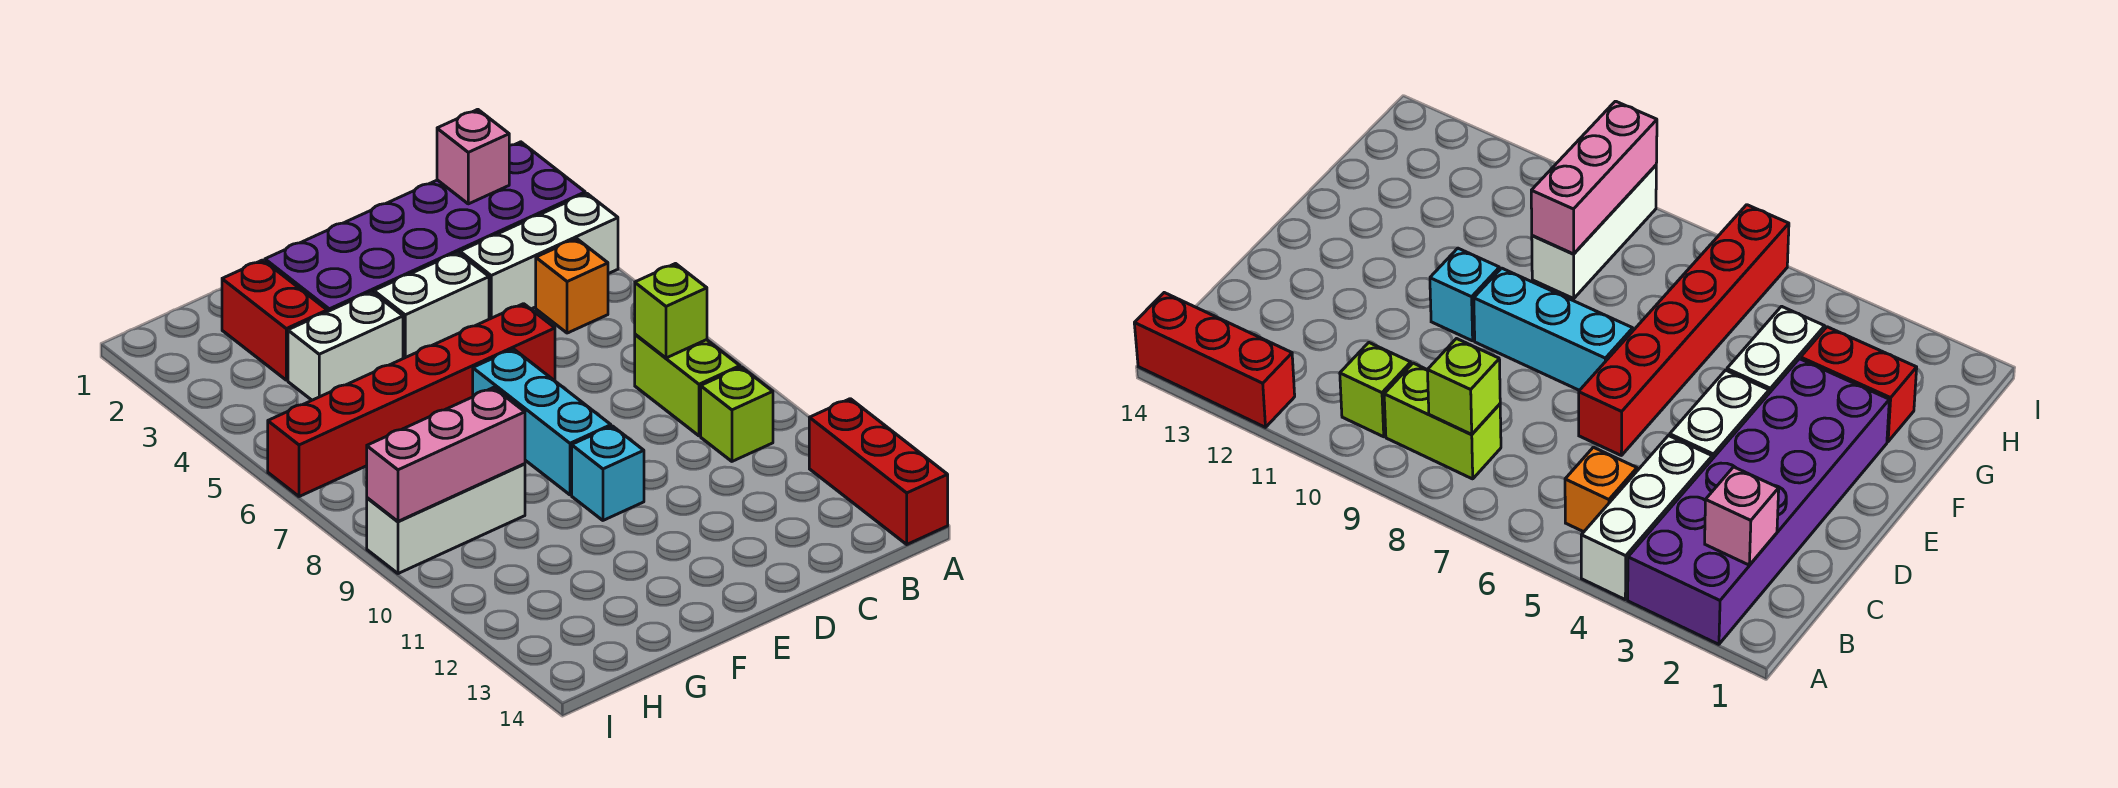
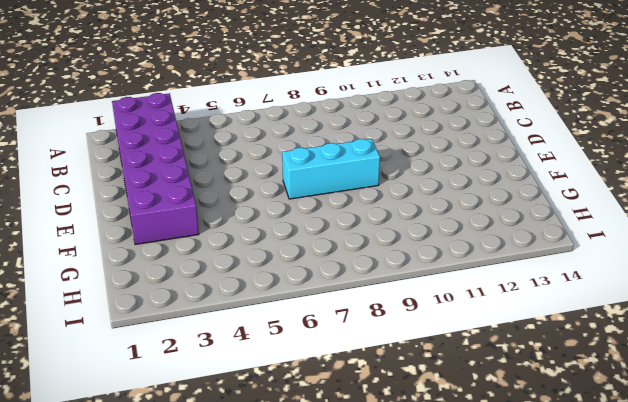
none -> white brick A4:C4 level 1
none -> red brick A12:A14 level 1
none -> orange brick B5 level 1

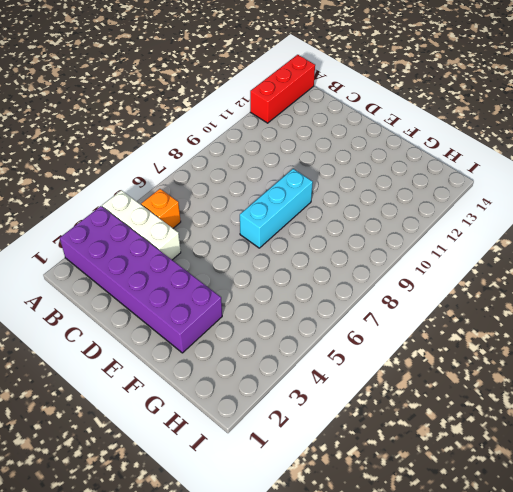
none -> lime brick B8:B9 level 1
none -> lime brick B10 level 1
none -> white brick D4:E4 level 1

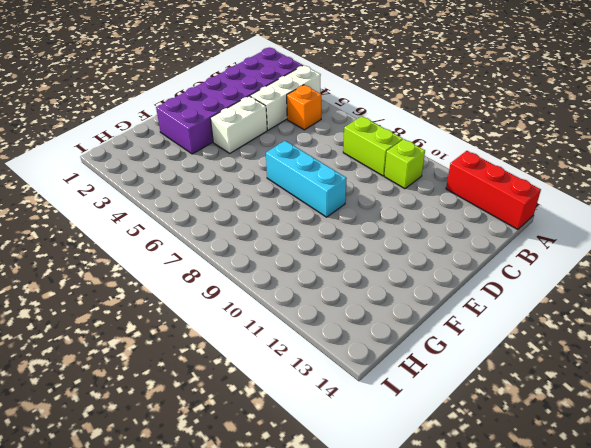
none -> red brick D6:I6 level 1
none -> cyan brick E10 level 1
none -> white brick F4:G4 level 1

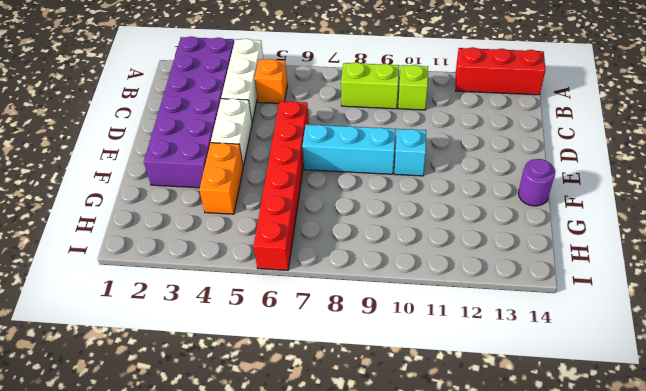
orange brick F4:G4 level 1 -> white brick F4:G4 level 1
purple round brick F14 level 1 -> none
none -> red brick G2:G3 level 1
none -> white brick G9:I9 level 1
none -> pink brick B2 level 2

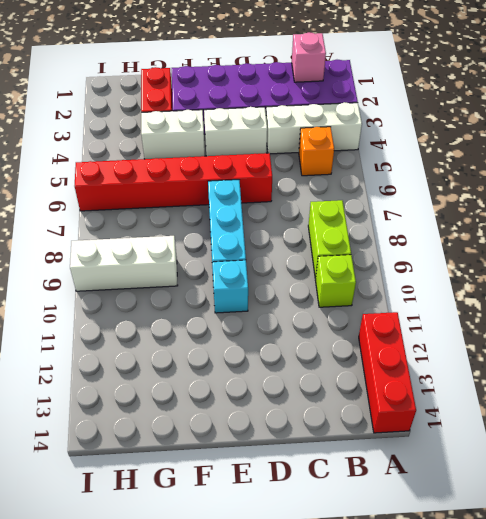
none -> lime brick B8 level 2
none -> pink brick G9:I9 level 2

